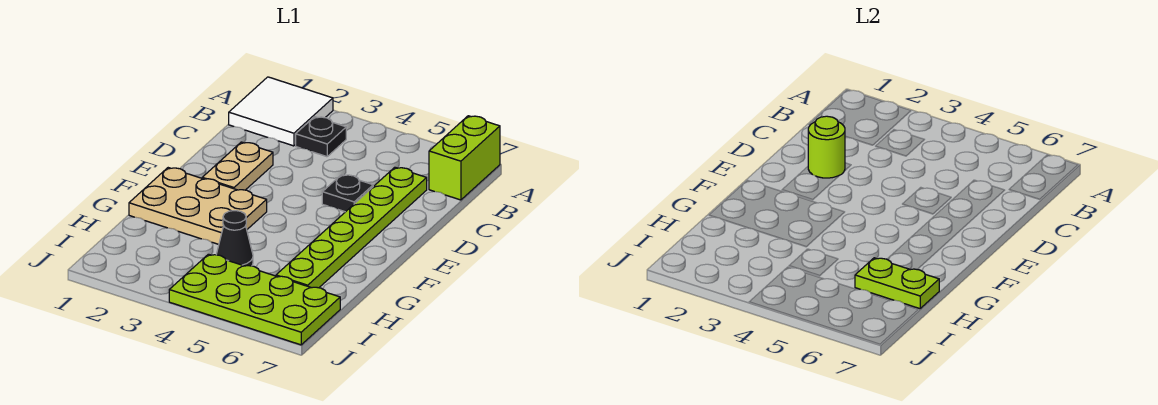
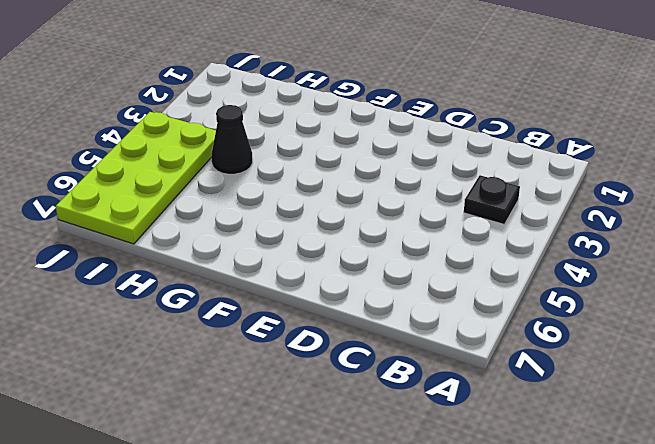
none -> white tile A1:B2 level 1
none -> lime brick A7:B7 level 1

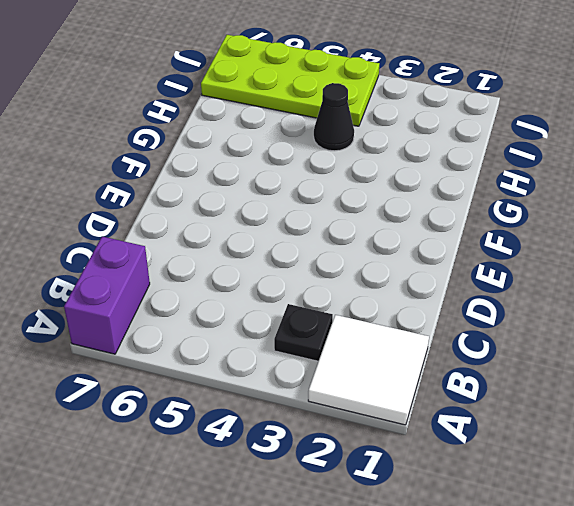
purple brick A7:B7 level 1 -> lime brick A7:B7 level 1
none -> lime plate C6:H6 level 1
none -> tan plate D2:E2 level 1

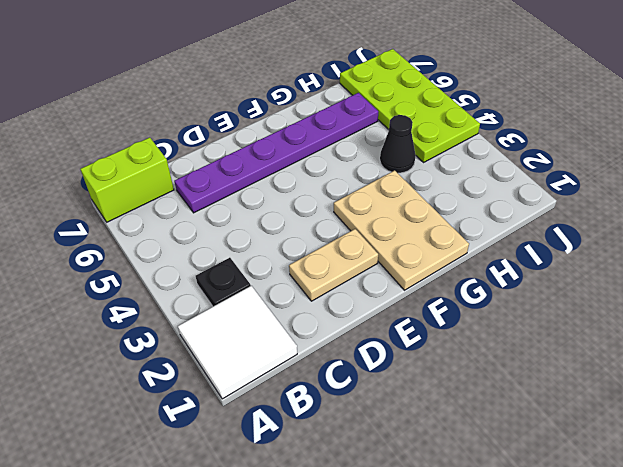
purple plate C6:H6 level 1 -> lime plate C6:H6 level 1
none -> black plate D5 level 1
none -> lime round brick D2 level 2

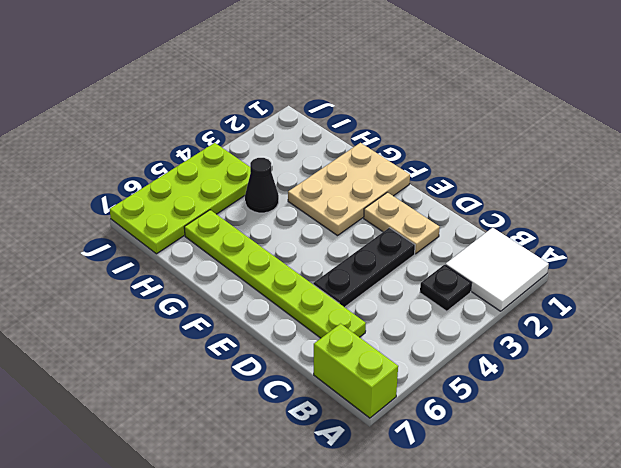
black plate D3:D5 level 1 -> black plate D5 level 1
none -> lime round brick D2 level 2
none -> lime plate H6:H7 level 2

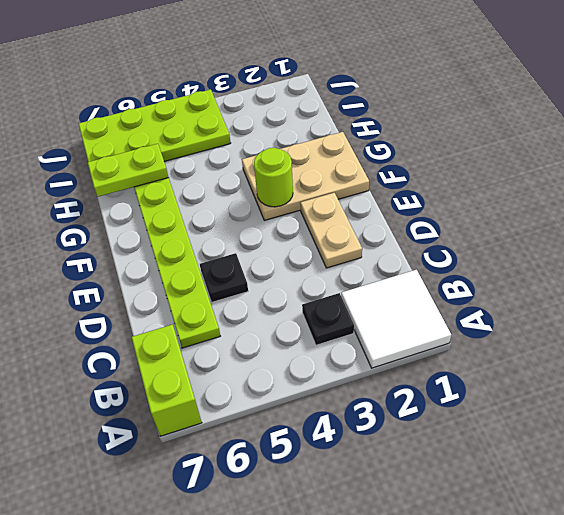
lime round brick F3 level 2 -> lime round brick D2 level 2
none -> black cone H4 level 1

